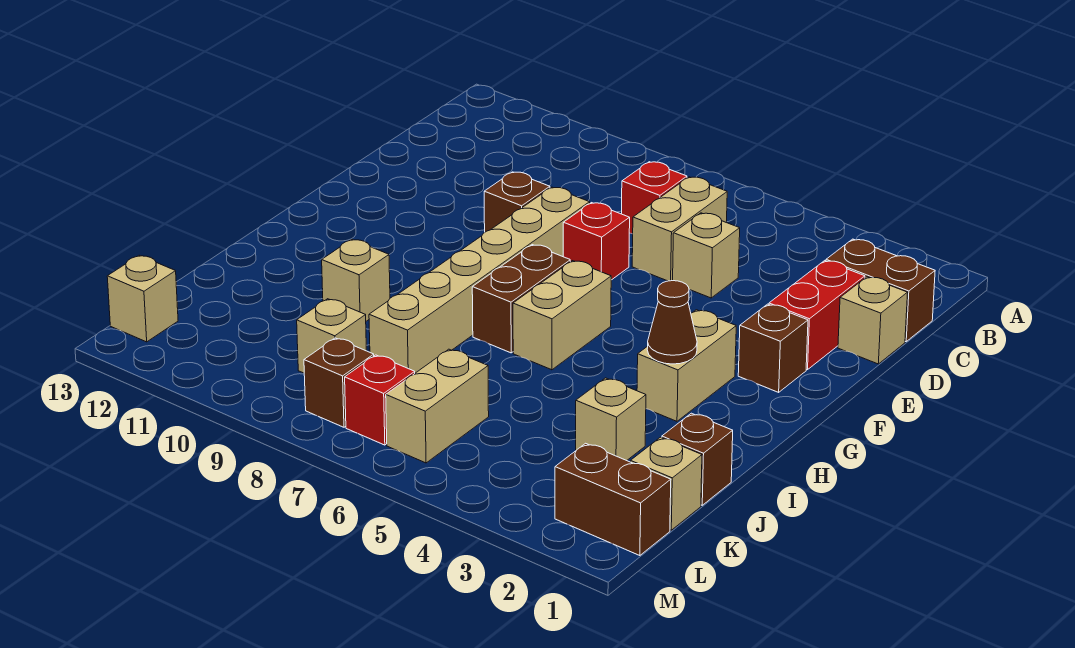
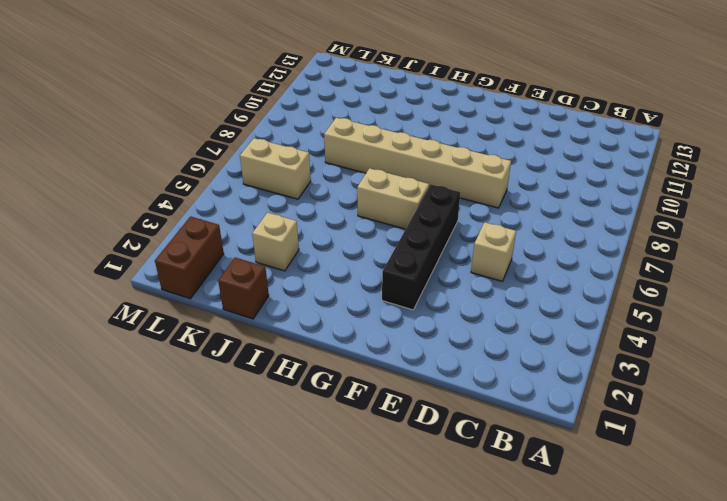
black brick F3:F6 level 1 -> none
none -> brown brick C1:C2 level 1
none -> tan brick C6:D6 level 1
none -> red brick C7 level 1

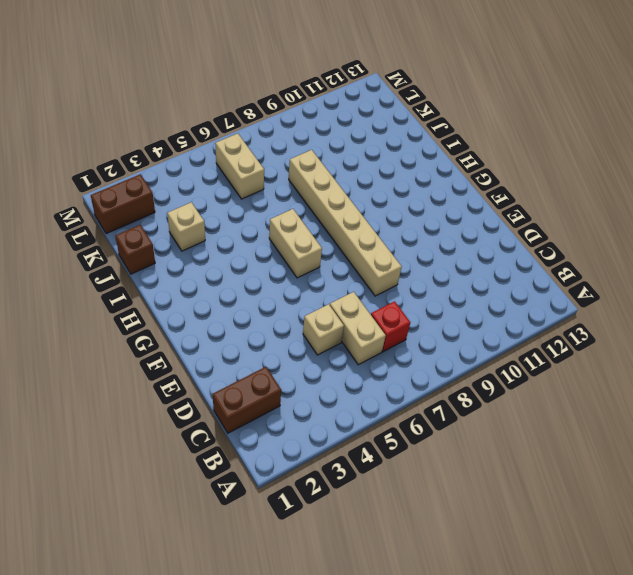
none -> tan brick D1 level 1
none -> red brick D2:E2 level 1
none -> red brick E7 level 1

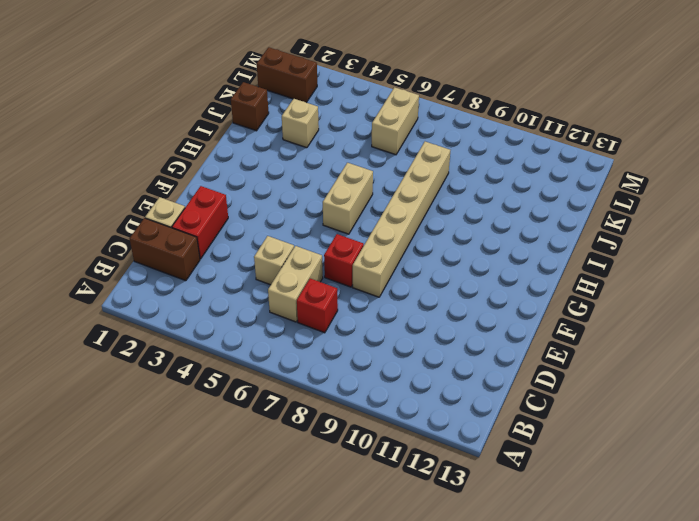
none -> brown brick E9 level 1
none -> brown brick F2 level 1
none -> tan brick G3:H3 level 1

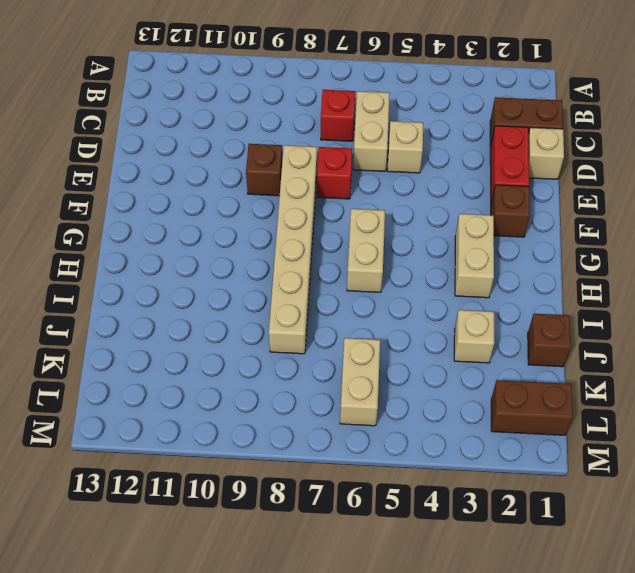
none -> brown brick G7:H7 level 1
none -> tan brick I10 level 1
none -> tan brick K1 level 1

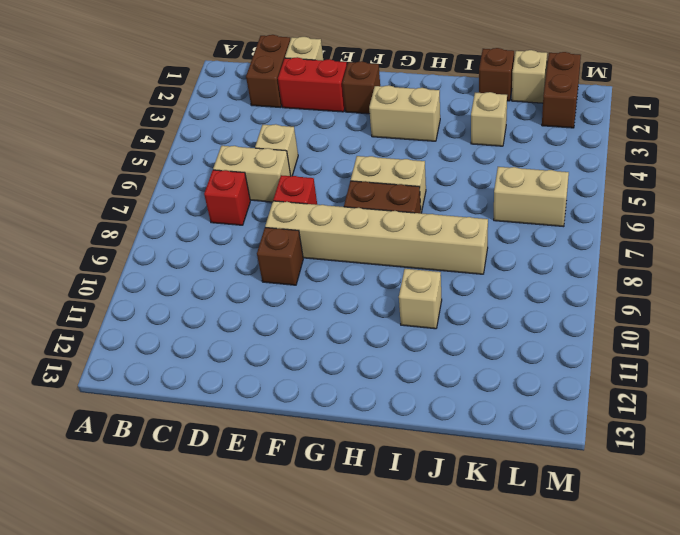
none -> tan brick K9 level 1
none -> red brick L7 level 1
none -> brown brick L8 level 1

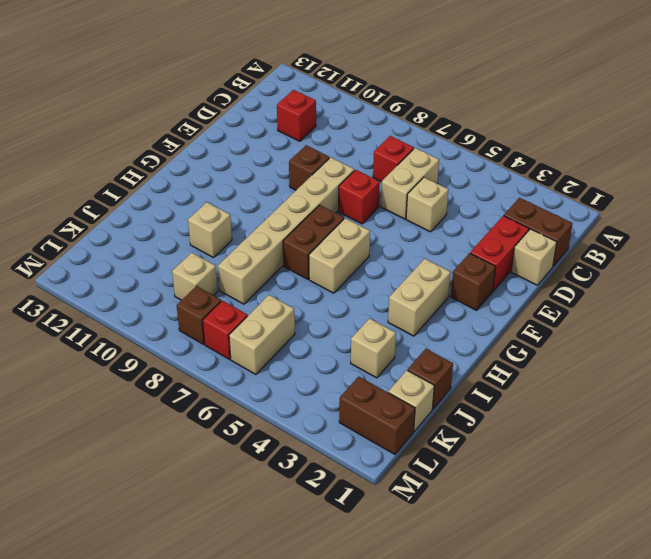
red brick C11 level 1 -> none
none -> tan brick L13 level 1
none -> brown cone H3 level 2

